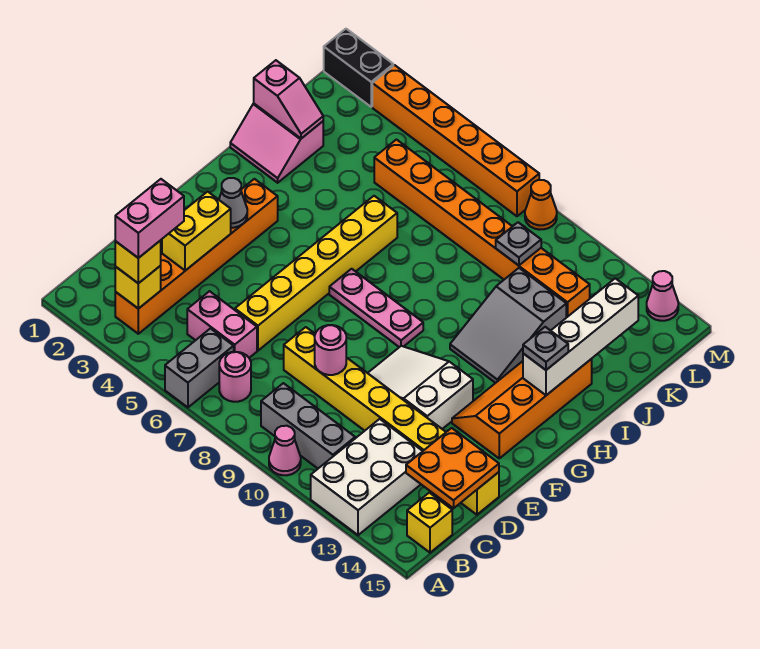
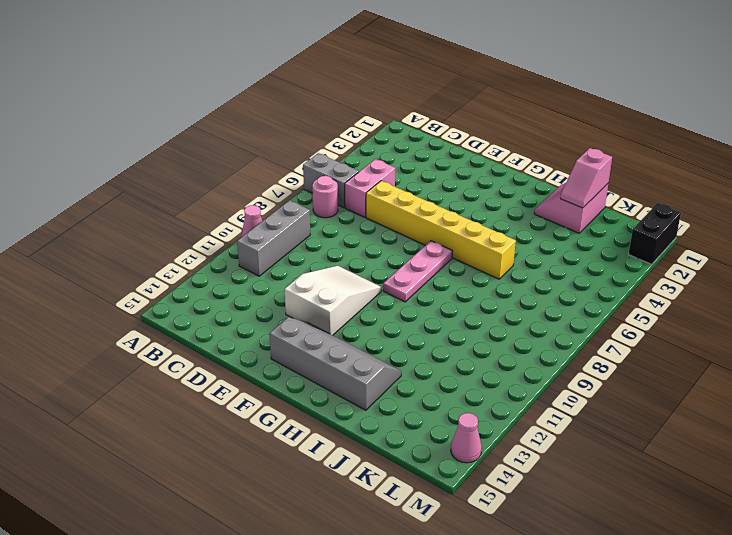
grey slope F13:I14 level 1 top 14 -> orange slope F13:I14 level 1 top 14
none -> white brick A12:C13 level 1
none -> orange brick B3:G3 level 1
none -> yellow brick B15 level 1
none -> yellow brick D8:D15 level 1

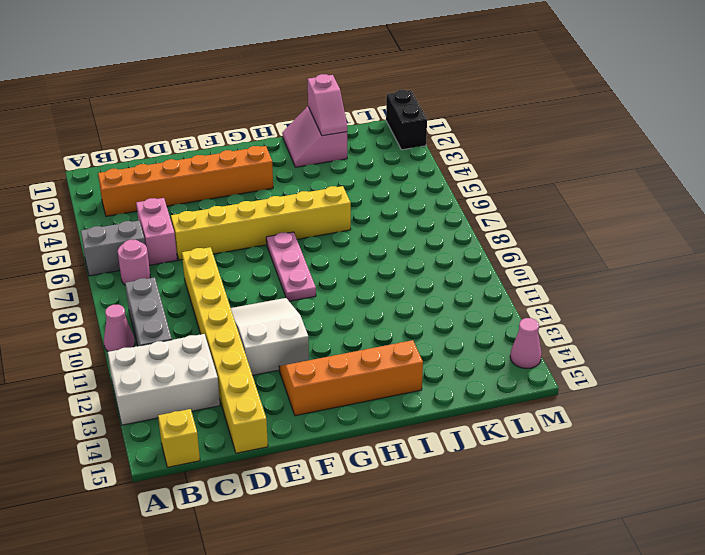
none -> grey slope H11:J12 level 1 top J
none -> orange brick K5:K12 level 1
none -> orange brick M3:M8 level 1
none -> orange cone M9 level 1

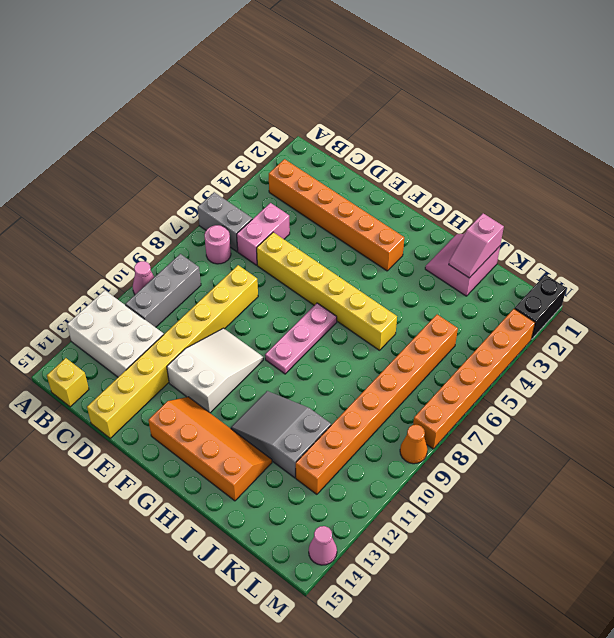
none -> yellow brick B3 level 2
none -> orange plate C14:D15 level 2
none -> yellow brick D3:E3 level 2
none -> pink round brick D9 level 2

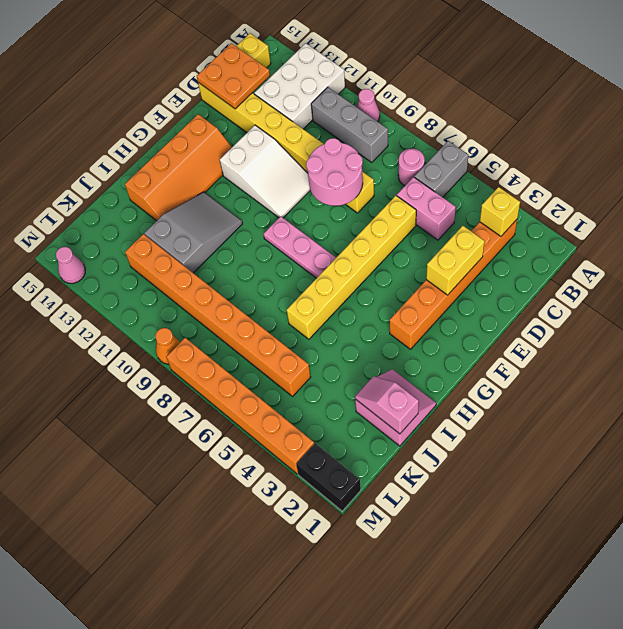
pink round brick D8:E9 level 2 -> pink round brick D9 level 2
none -> grey cone F3 level 2
none -> white brick H14:K14 level 2
none -> grey plate K10 level 2
none -> yellow brick B3 level 3

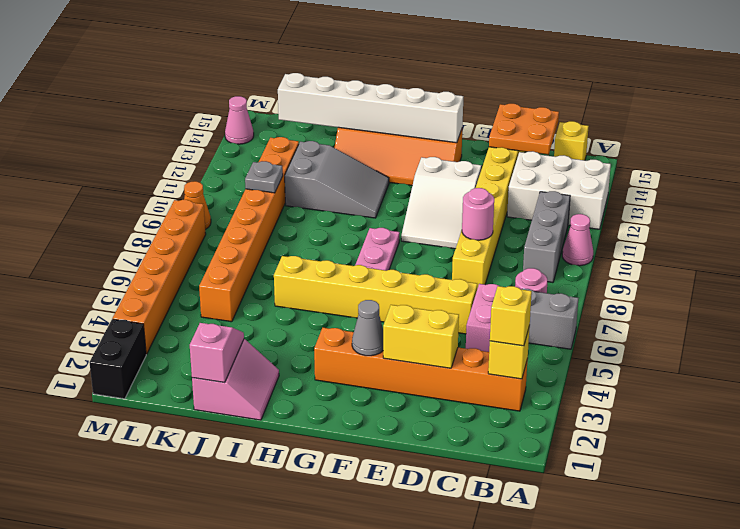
white brick F14:K14 level 2 -> white brick H14:K14 level 2
none -> grey plate H14 level 3
none -> pink brick B3:C3 level 4

